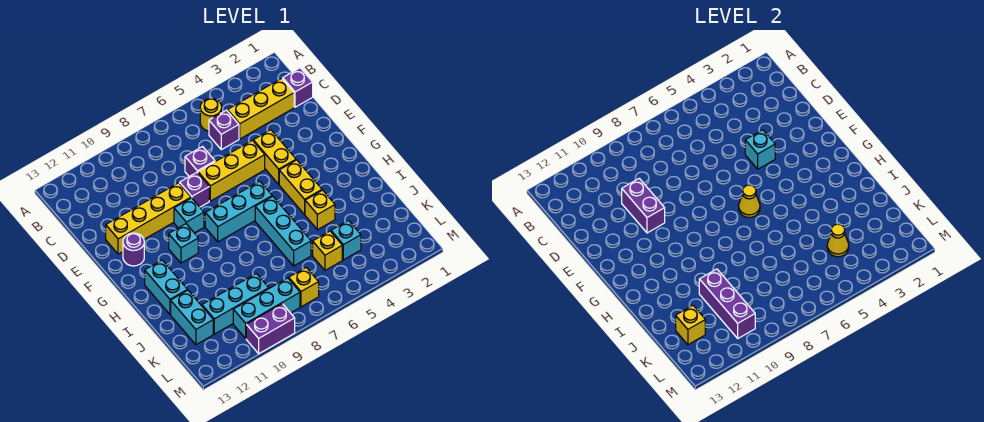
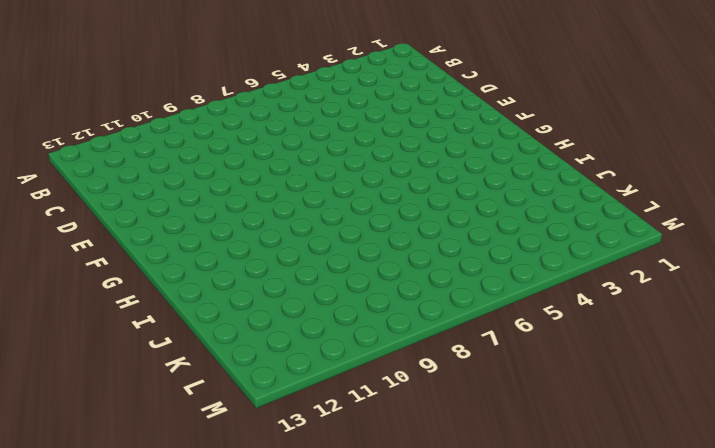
none -> yellow round brick B5 level 1
none -> purple brick C1 level 1
none -> yellow brick C2:C4 level 1
none -> purple brick C5 level 1

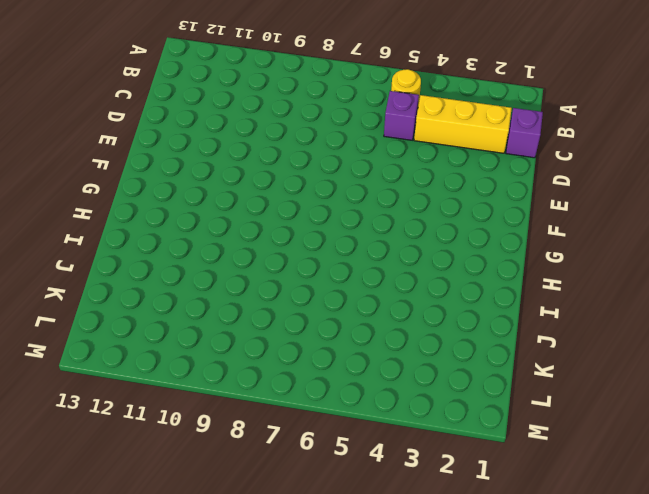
none -> purple brick D7 level 1
none -> yellow brick E4:F4 level 1
none -> yellow brick E5:E7 level 1
none -> purple brick E8 level 1

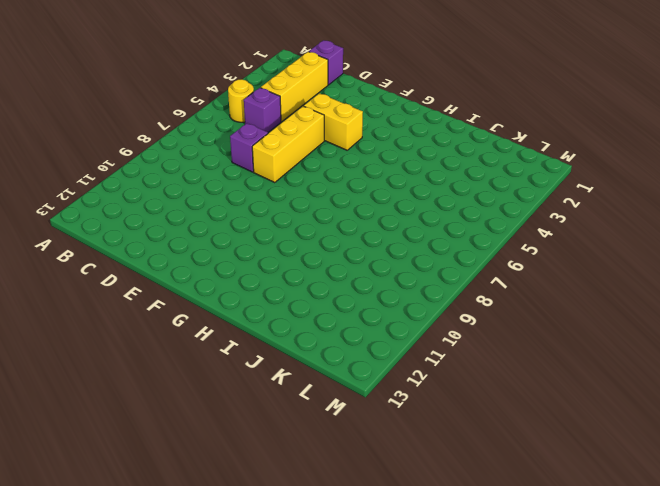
none -> purple brick E8 level 1
none -> yellow brick E9:E12 level 1
none -> cyan brick F9 level 1
none -> purple round brick F12 level 1

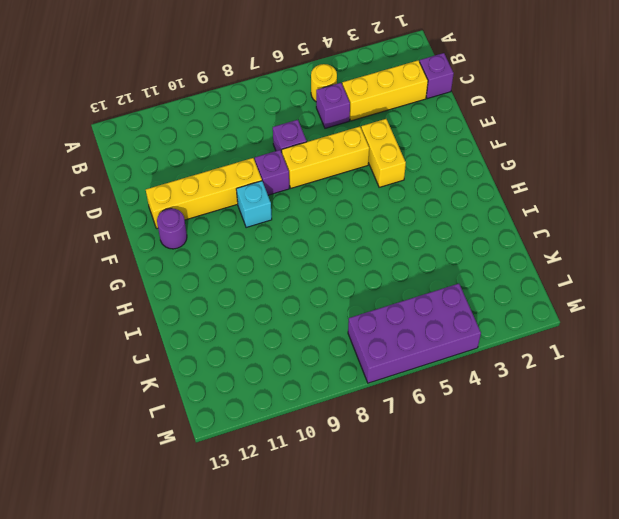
purple brick L4:M7 level 1 -> yellow brick L7 level 1
none -> yellow brick G4:H4 level 1
none -> cyan brick G6:G8 level 1
none -> cyan brick G10 level 1
none -> cyan brick H6:J6 level 1

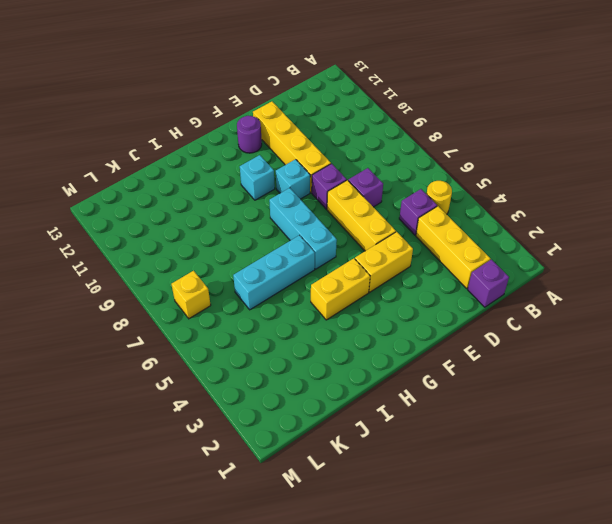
none -> cyan brick H12:I12 level 1
none -> yellow brick I4 level 1
none -> cyan brick J12:K12 level 1
none -> cyan brick K4 level 1

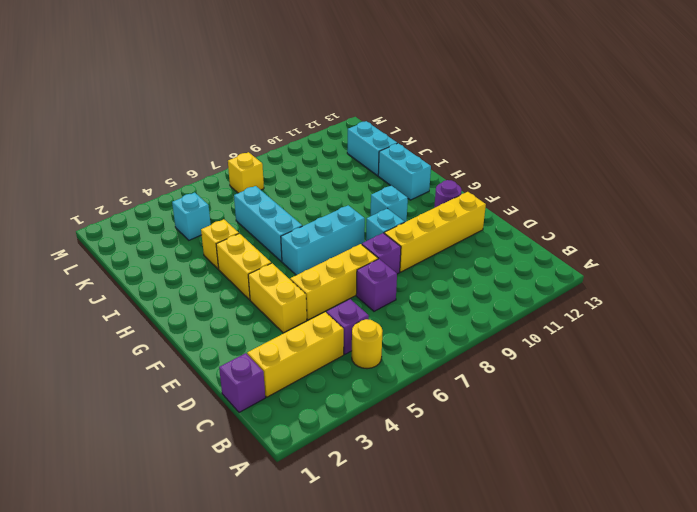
none -> yellow brick K5 level 1
none -> cyan brick K9:K11 level 1
none -> cyan brick L8:L10 level 1
none -> purple brick M9:M10 level 1

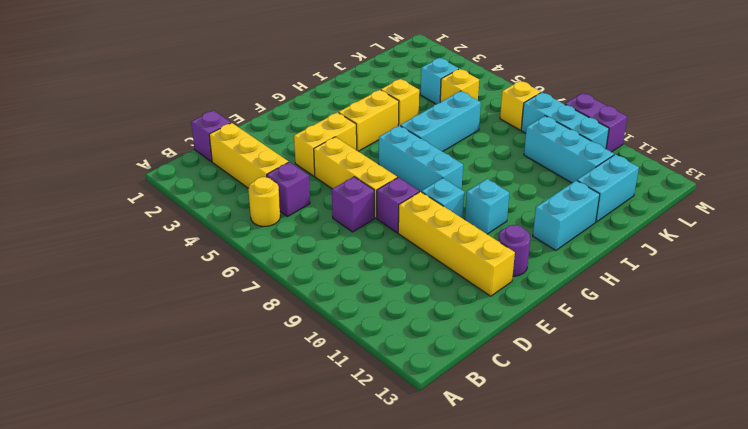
none -> purple brick D10:E10 level 2
none -> cyan brick E4 level 2
none -> yellow cone G6 level 2
none -> purple brick J10:L10 level 2

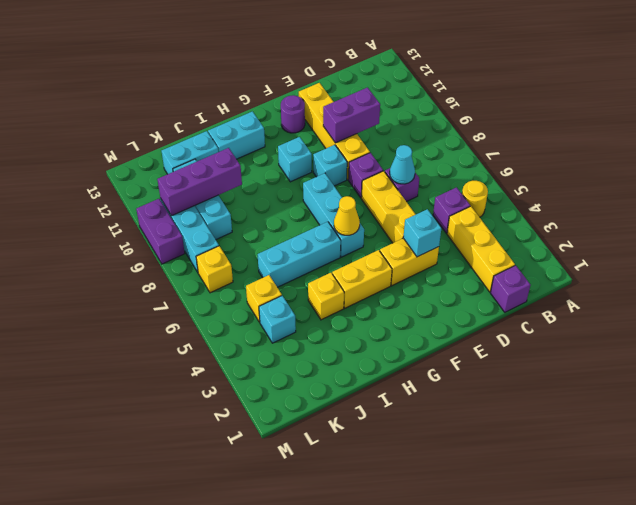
cyan cone D7 level 2 -> none
none -> yellow cone K4 level 2
none -> yellow brick K12 level 2

